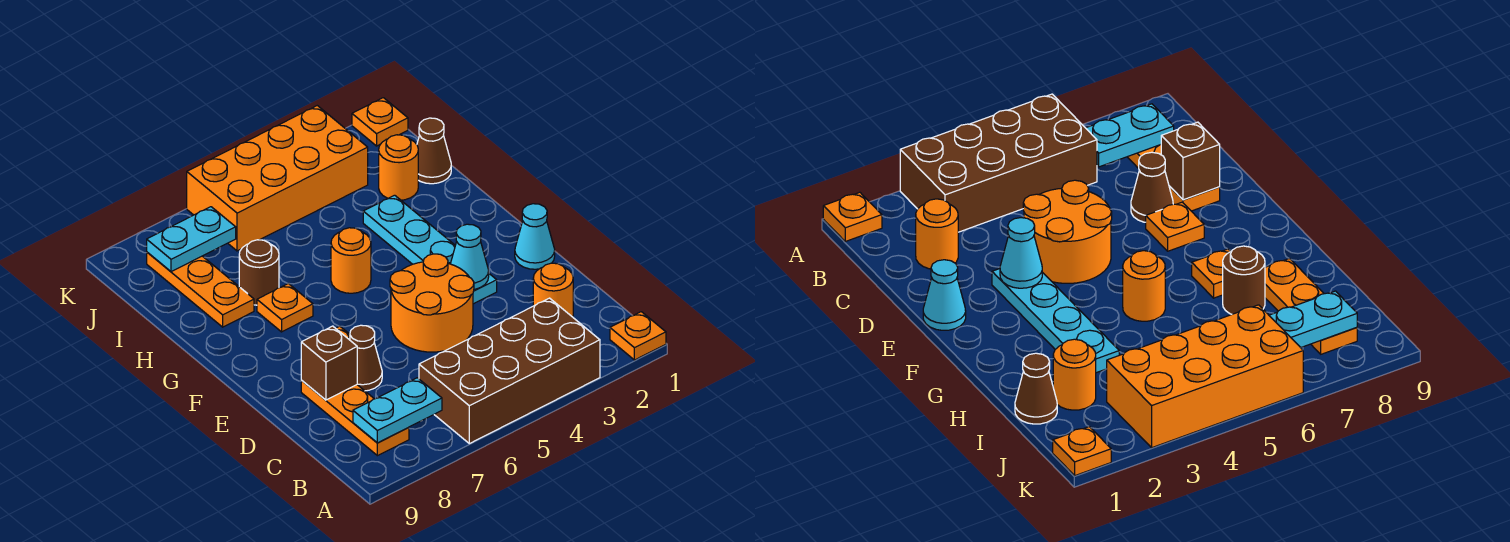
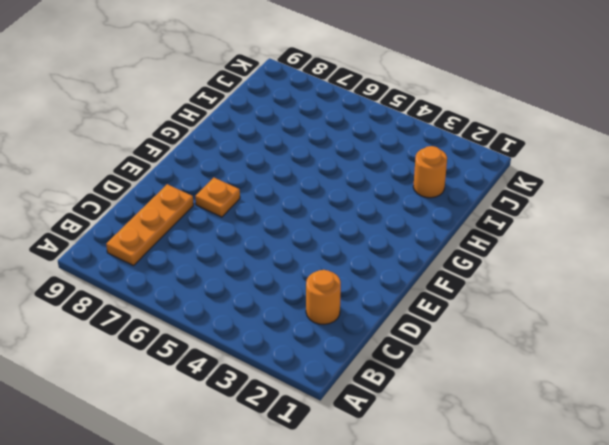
none -> orange plate A1 level 1
none -> brown brick A3:B6 level 1
none -> orange round brick D4:E5 level 1

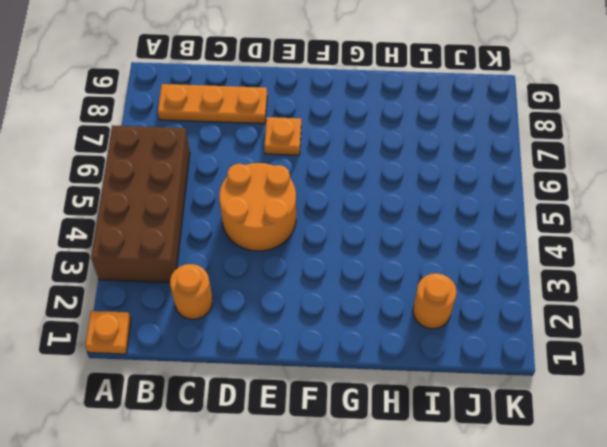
none -> brown cone D7 level 1
none -> cyan cone E1 level 1
none -> cyan plate E3:H3 level 1

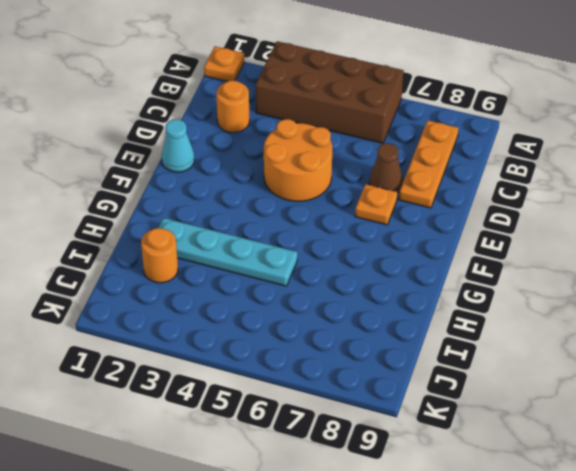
cyan plate H2:H5 level 1 -> cyan plate E3:H3 level 1
none -> orange round brick G5 level 1
none -> orange plate G7 level 1
none -> brown round brick H7 level 1

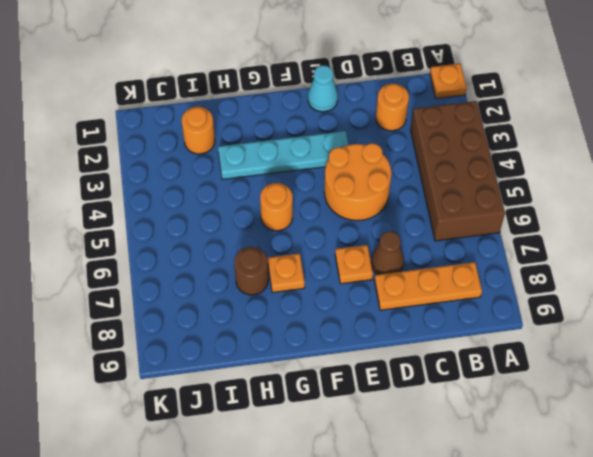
none -> orange plate H8:J8 level 1
none -> brown cone I1 level 1
none -> orange brick J3:K6 level 1

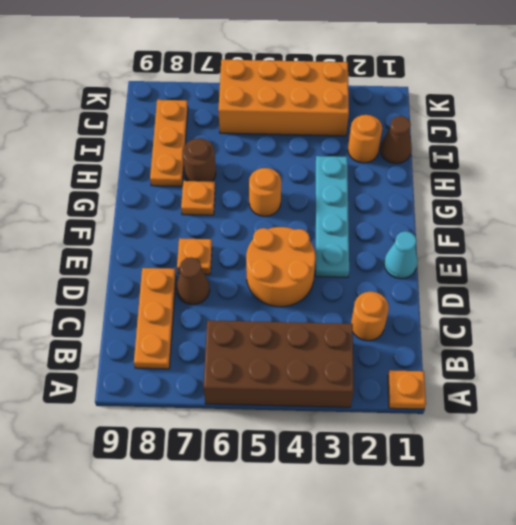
none -> orange plate K1 level 1
none -> cyan plate B7:B8 level 2
none -> brown brick D8 level 2

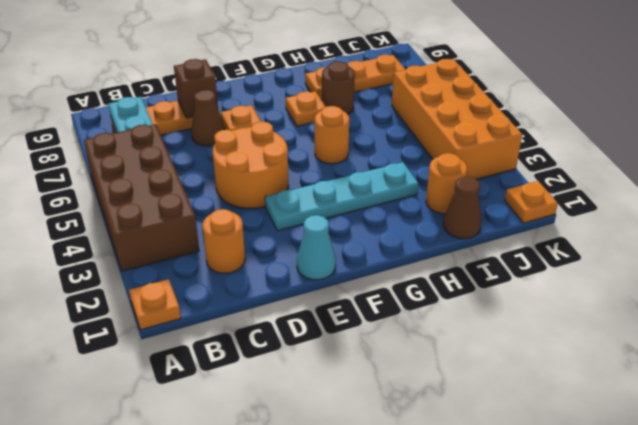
none -> cyan cone E3 level 2
none -> cyan plate J7:J8 level 2

